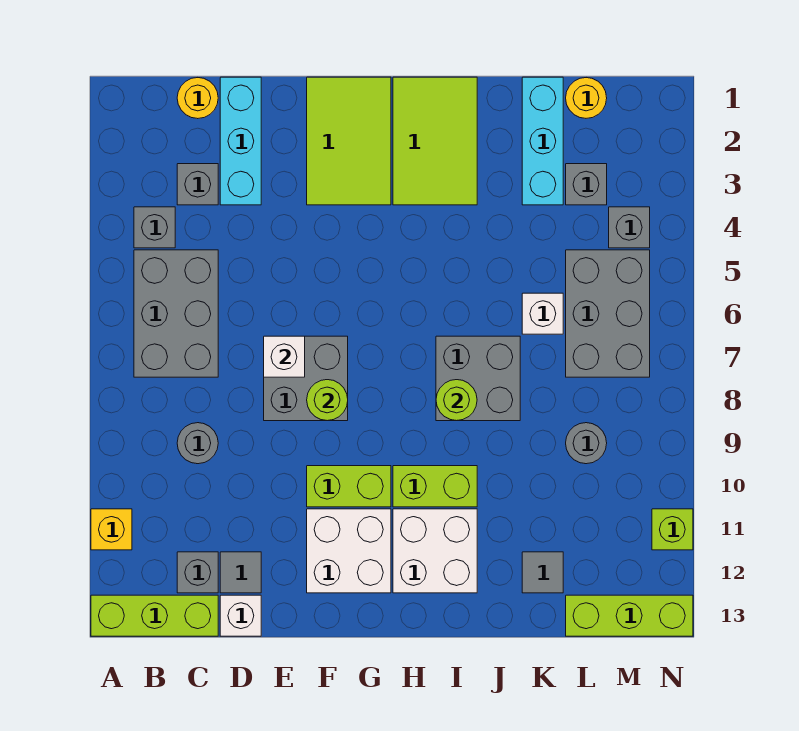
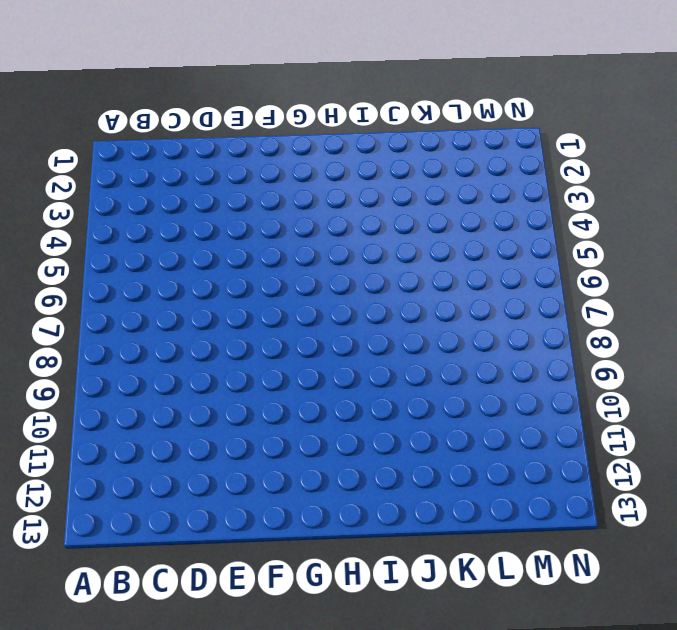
none -> yellow brick A11 level 1
none -> lime brick A13:C13 level 1
none -> grey brick B4 level 1
none -> grey brick B5:C7 level 1

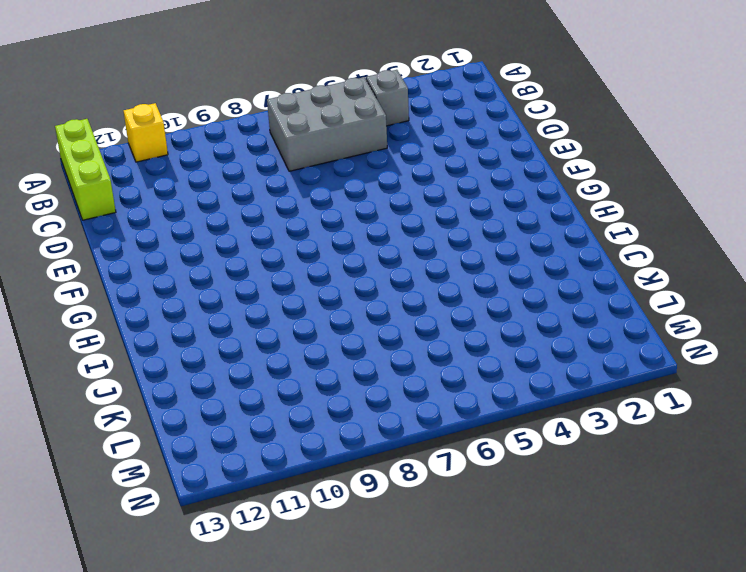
none -> yellow round brick C1 level 1
none -> grey brick C3 level 1
none -> grey round brick C9 level 1
none -> grey brick C12 level 1

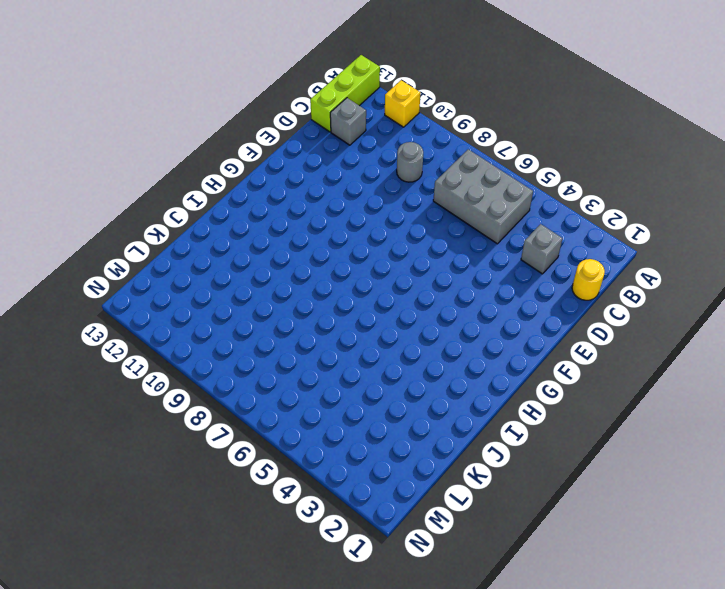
none -> grey brick B4 level 1
none -> cyan brick D1:D3 level 1
none -> grey tile D12 level 1
none -> white brick D13 level 1

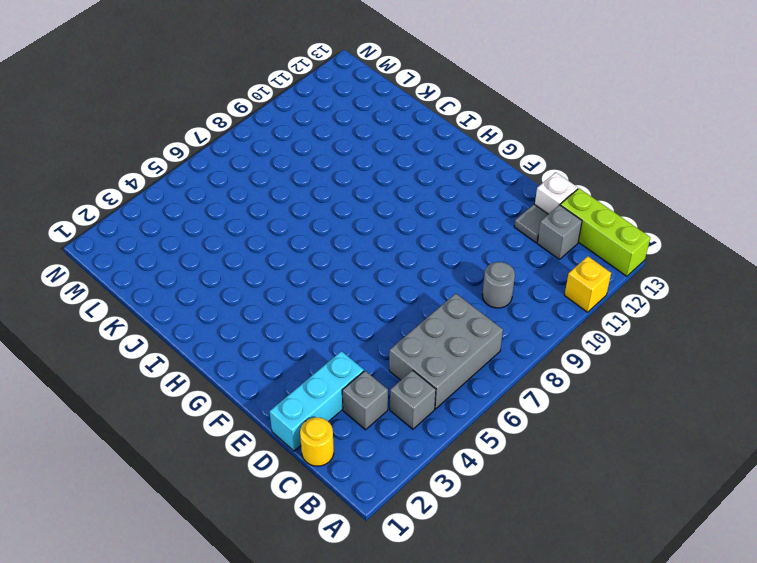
none -> grey brick E7:F8 level 1
none -> lime tile F1:G3 level 1
none -> lime brick F10:G10 level 1
none -> white brick F11:G12 level 1

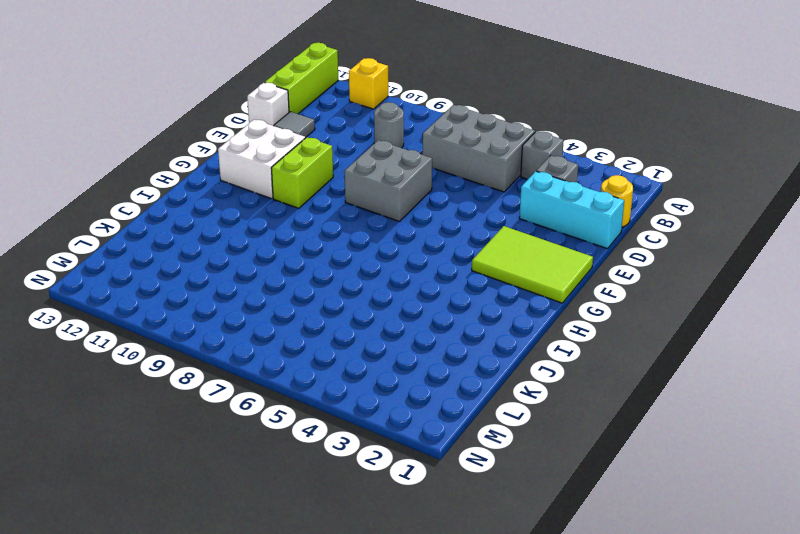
none -> grey brick C12 level 1
none -> lime tile H1:I3 level 1
none -> lime brick H10:I10 level 1
none -> white brick H11:I12 level 1

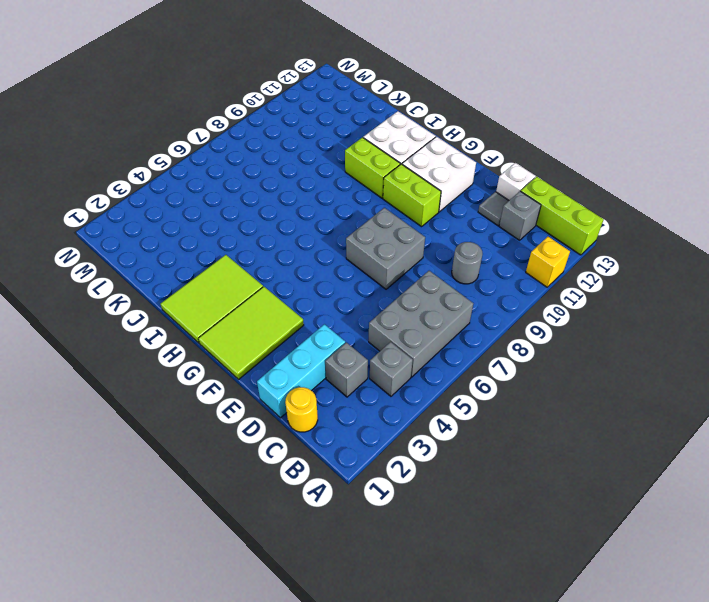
none -> grey brick I7:J8 level 1
none -> cyan brick K1:K3 level 1
none -> white brick K6 level 1
none -> grey tile K12 level 1

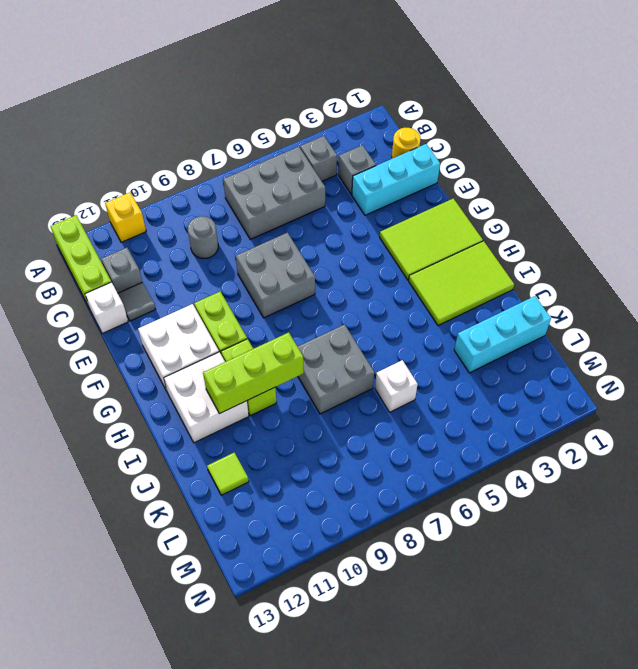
lime brick I9:I11 level 2 -> lime brick L13:N13 level 1
lime tile K12 level 1 -> grey tile K12 level 1
none -> yellow round brick L1 level 1
none -> grey brick L3 level 1
none -> grey brick L5:M7 level 1
none -> grey round brick L9 level 1

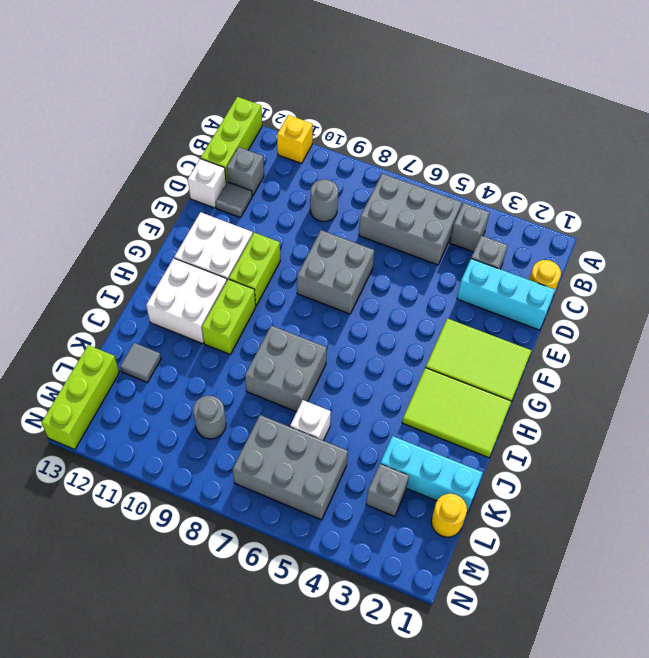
none -> grey brick M4 level 1
none -> lime brick N11 level 1
none -> white brick E7 level 2
none -> lime round brick F8 level 2

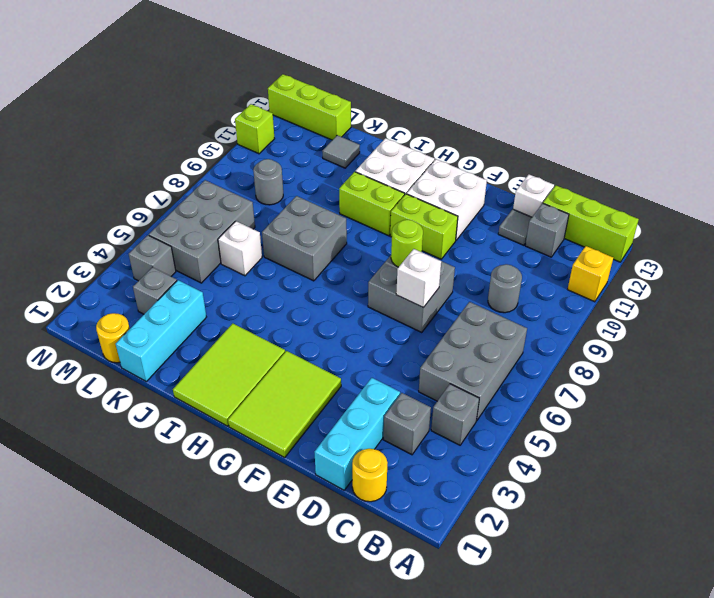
none -> lime round brick I8 level 2

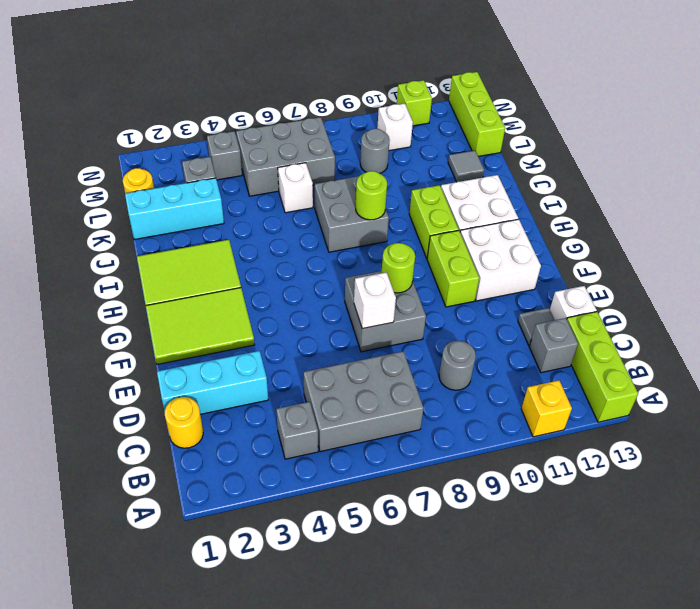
white brick M10 level 1 -> none
none -> grey brick C3 level 1

